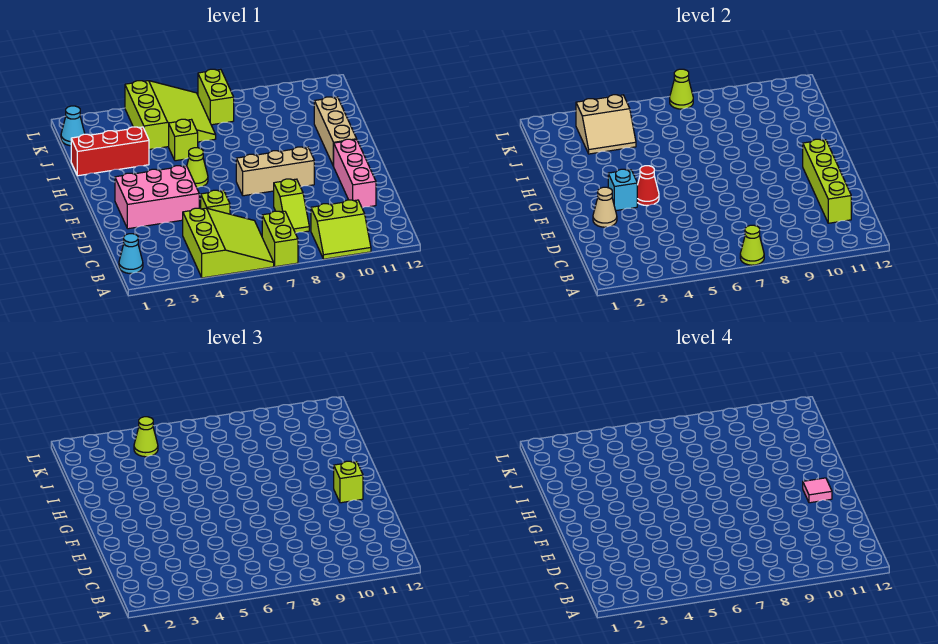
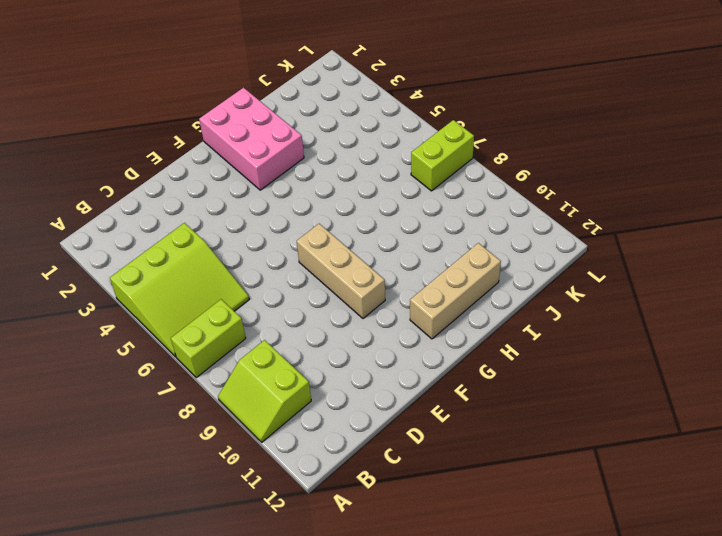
pink brick G1:H3 level 1 -> pink brick E2:F4 level 1
none -> cyan cone B1 level 1
none -> lime slope C8:D8 level 1 top D
none -> lime brick D5 level 1

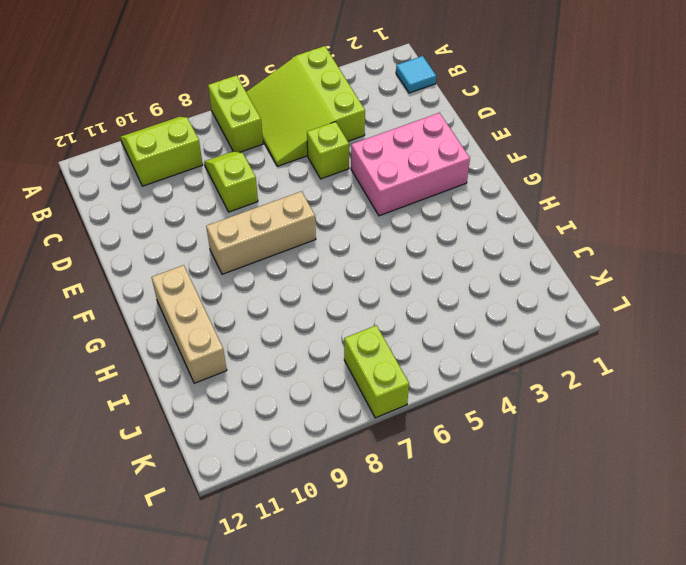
cyan tile B1 level 1 -> cyan cone B1 level 1
none -> pink brick D11:F11 level 1
none -> lime cone G5 level 1
none -> red brick I1:I3 level 1

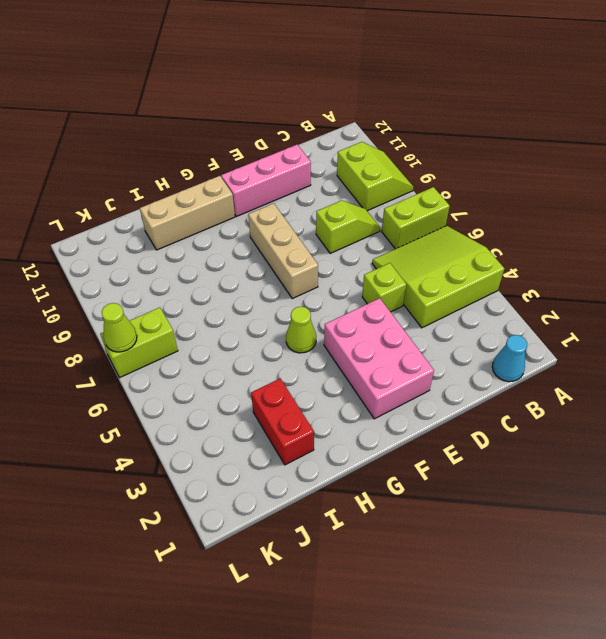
red brick I2:I3 level 1 -> red brick I1:I3 level 1
none -> lime brick I5 level 1
none -> lime slope J4:L6 level 1 top 4
none -> cyan cone K1 level 1

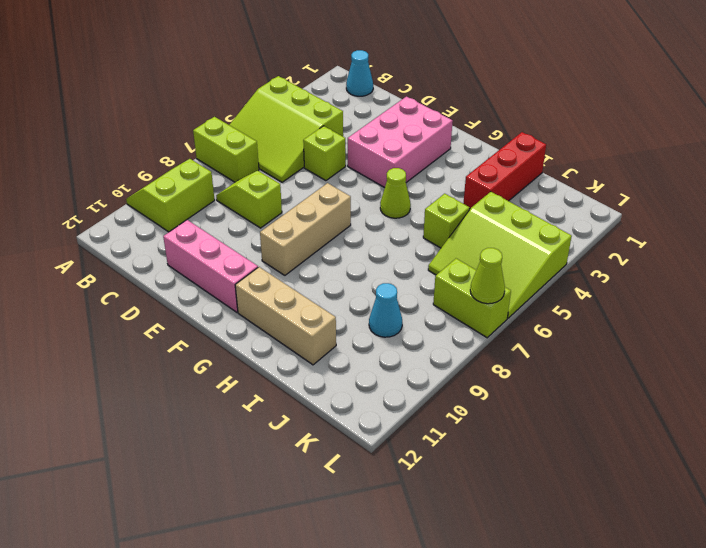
cyan cone J9 level 1 -> cyan cone K1 level 1
none -> lime cone A7 level 2
none -> lime brick C11:F11 level 2
none -> tan cone E2 level 2

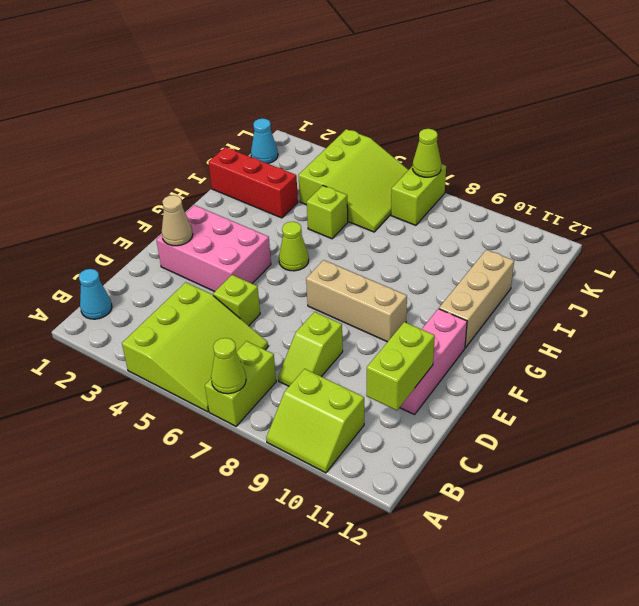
lime brick C11:D11 level 2 -> lime brick C11:F11 level 2
none -> cyan brick F3 level 2
none -> red cone F4 level 2
none -> tan slope J3:K4 level 2 top K

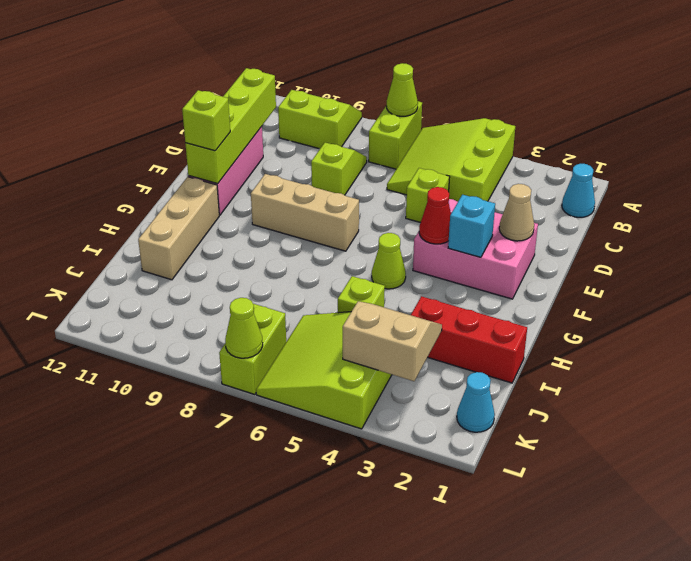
none -> lime cone K4 level 3
none -> pink tile F11 level 4

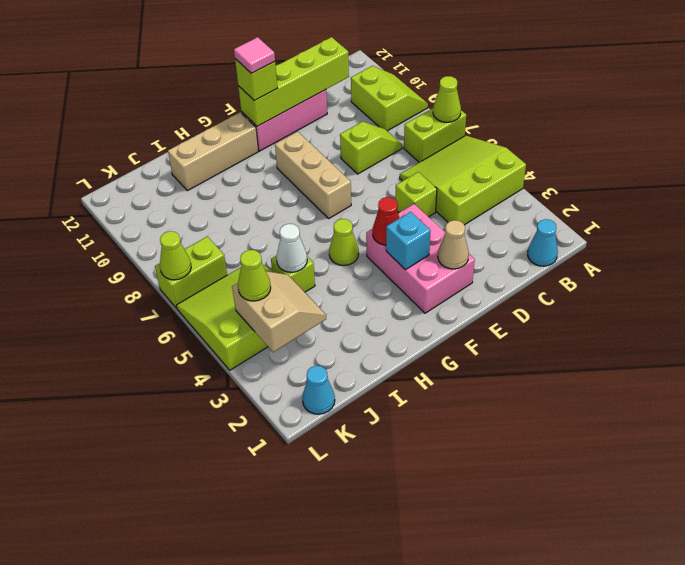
white cone I5 level 2 -> none
none -> red brick I1:I3 level 1

